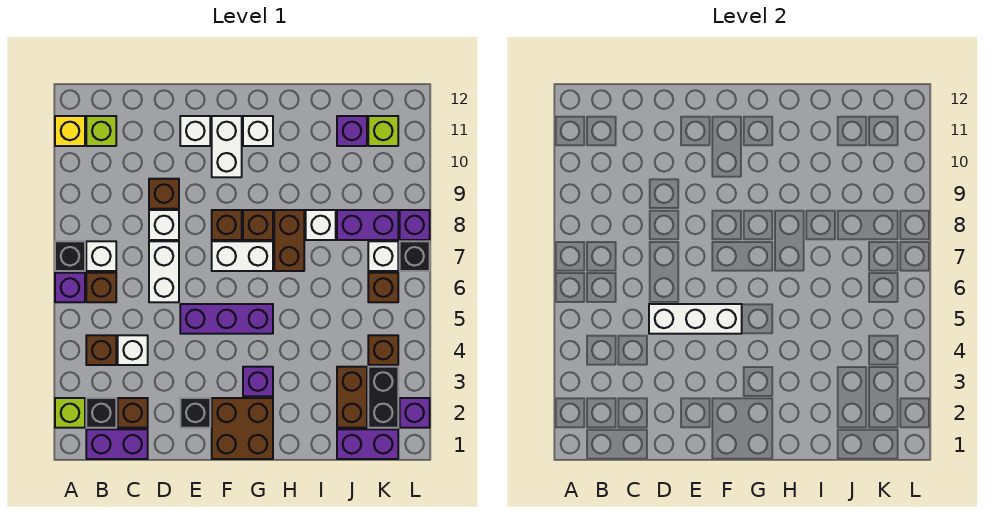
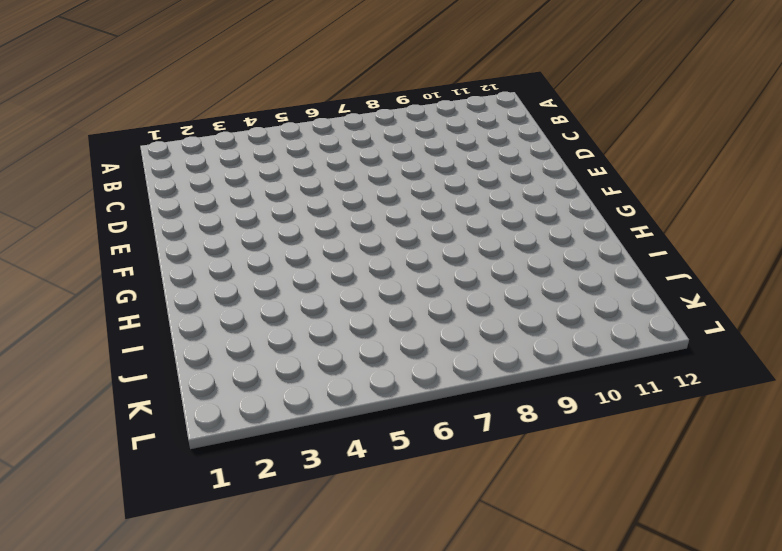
none -> lime brick A2 level 1
none -> purple brick A6 level 1
none -> black brick A7 level 1
none -> yellow brick A11 level 1

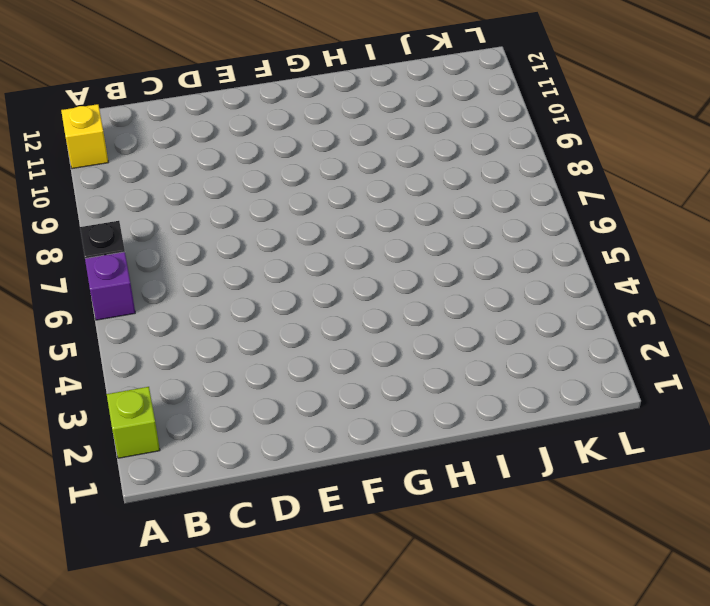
none -> purple brick B1:C1 level 1
none -> black brick B2 level 1
none -> brown brick B4 level 1
none -> brown brick B6 level 1

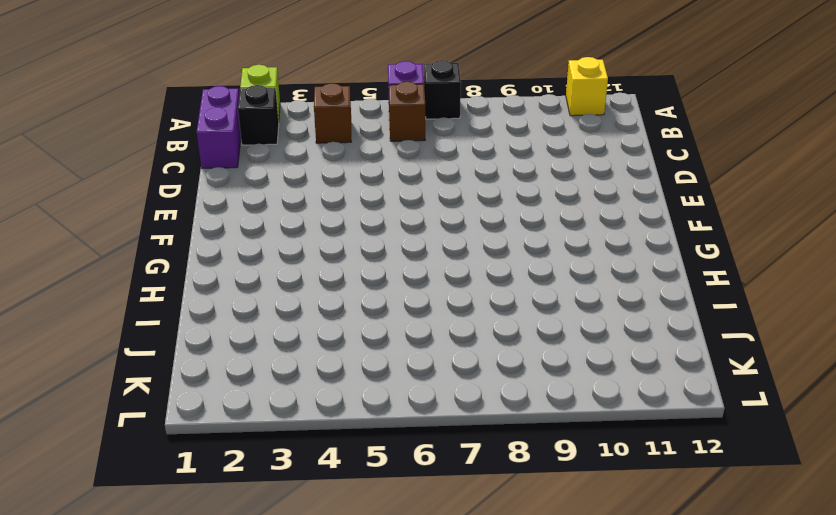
none -> white brick B7 level 1
none -> lime brick B11 level 1
none -> brown brick C2 level 1
none -> white brick C4 level 1

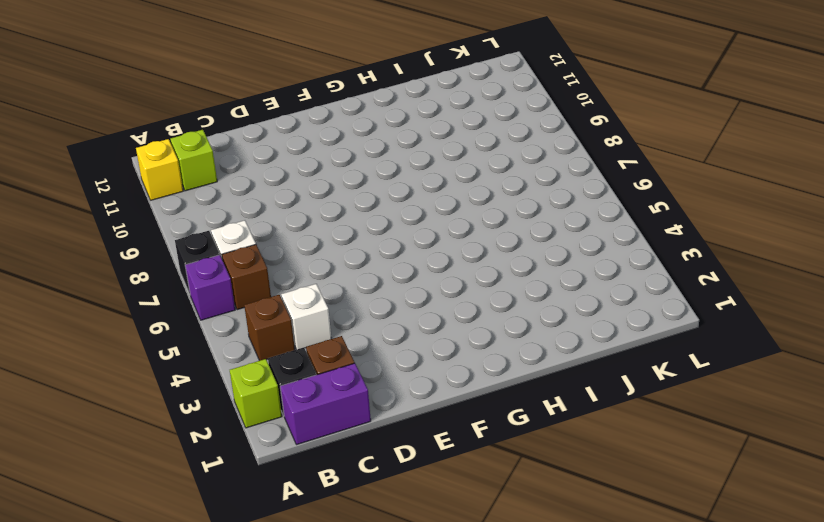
none -> white brick D6:D7 level 1
none -> white brick D8 level 1
none -> brown brick D9 level 1
none -> black brick E2 level 1

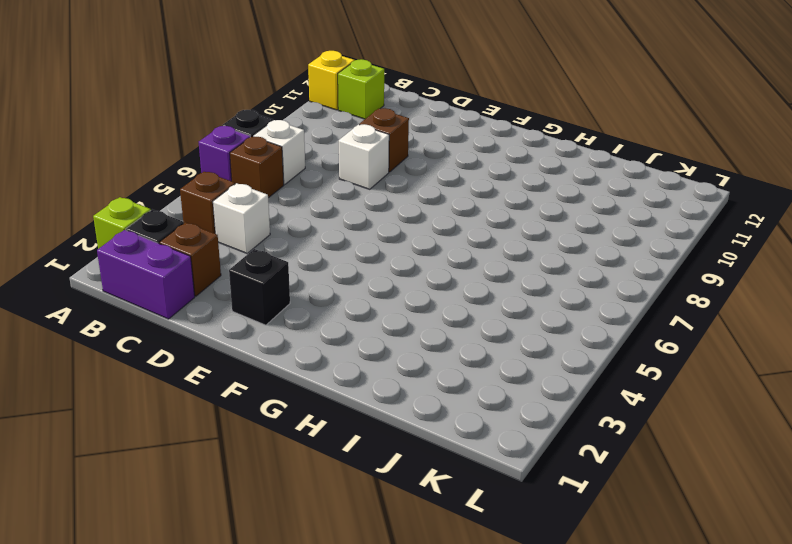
none -> white brick D6:D7 level 1
none -> purple brick E5:G5 level 1
none -> white brick E11 level 1
none -> brown brick F1:G2 level 1

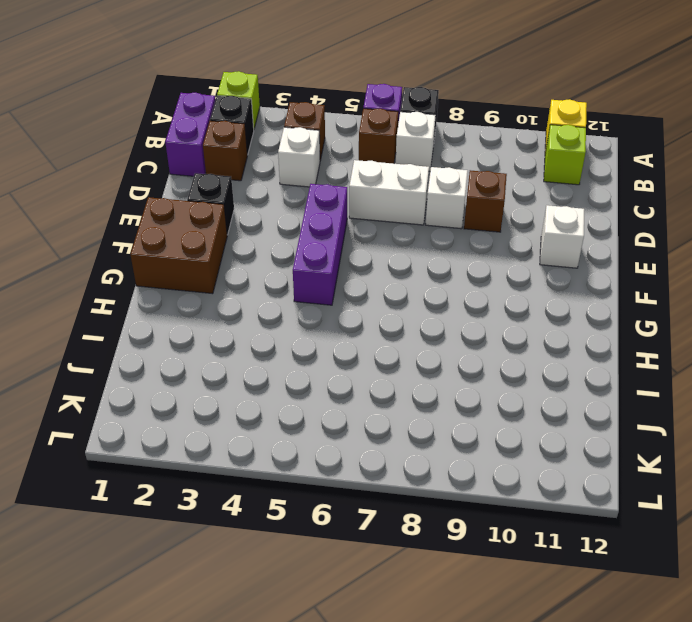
none -> white brick F7:G7 level 1
none -> brown brick F8 level 1
none -> white brick F10:F11 level 1
none -> purple brick G3 level 1

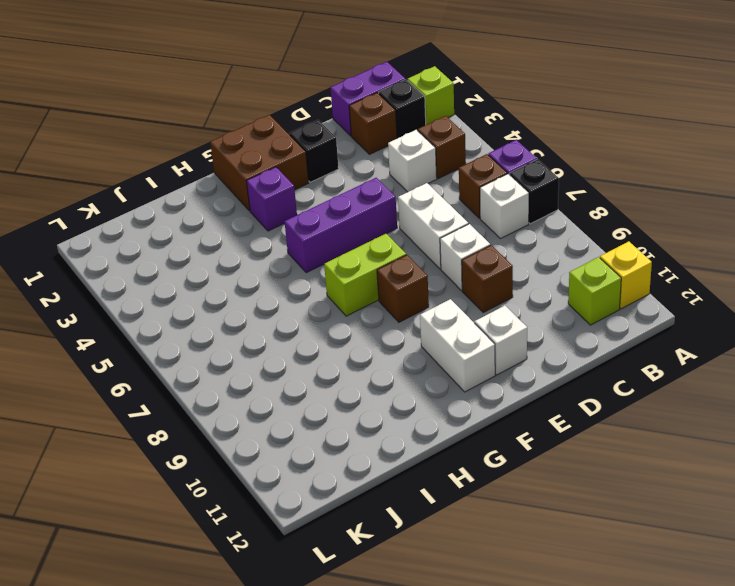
lime brick F7:G7 level 1 -> white brick F7:G7 level 1
none -> brown brick G8 level 1
none -> white brick G11 level 1
none -> brown brick H7:H8 level 1
none -> white brick I8 level 1

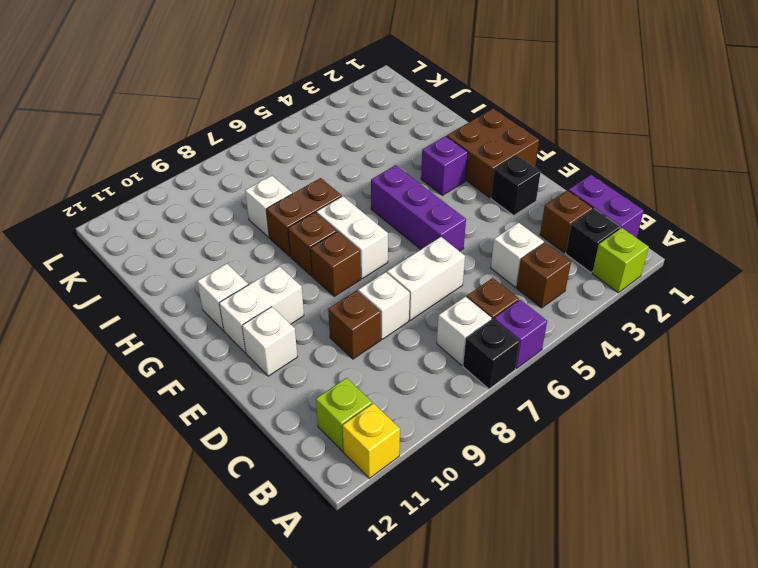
none -> purple brick J1:K1 level 1
none -> brown brick J2:J3 level 1
none -> purple brick J8:K8 level 1
none -> purple brick J11 level 1

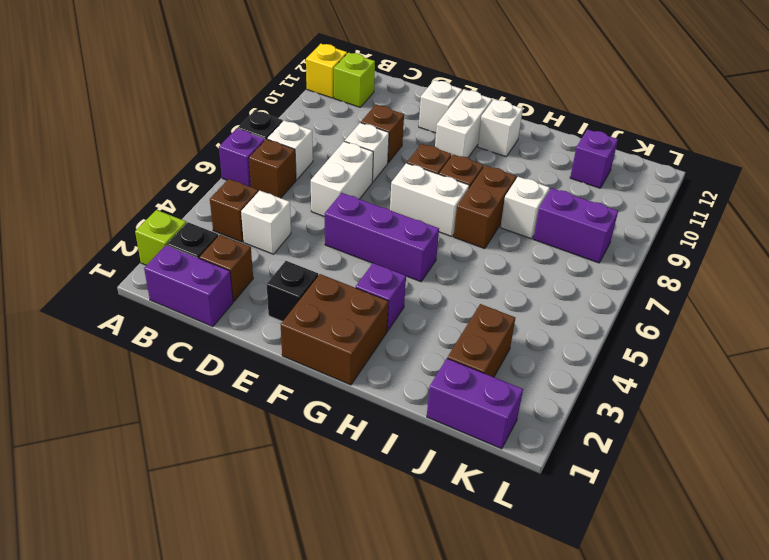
none -> black brick K2:K3 level 1
none -> brown brick K4 level 1
none -> brown brick K6 level 1
none -> white brick K7 level 1

